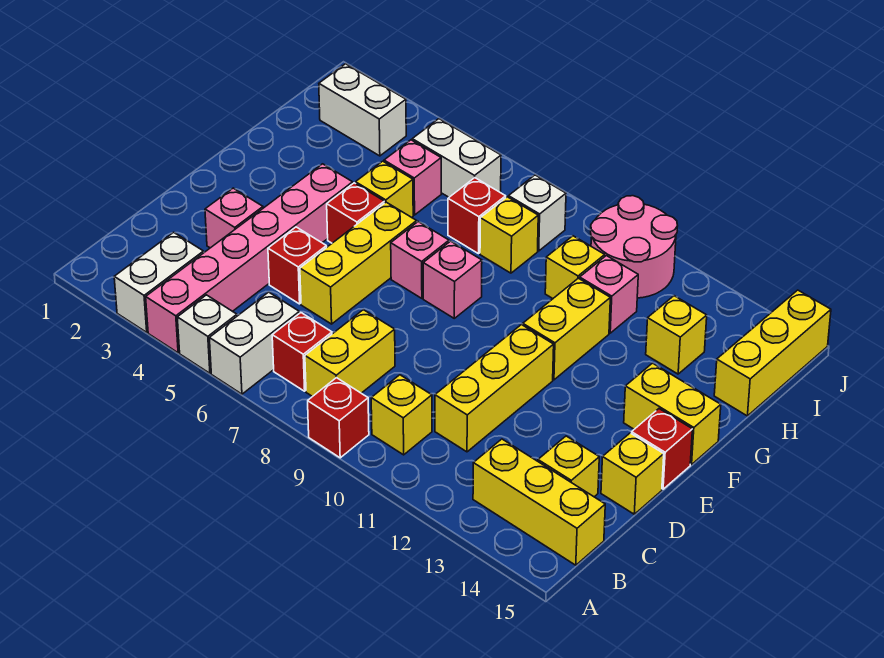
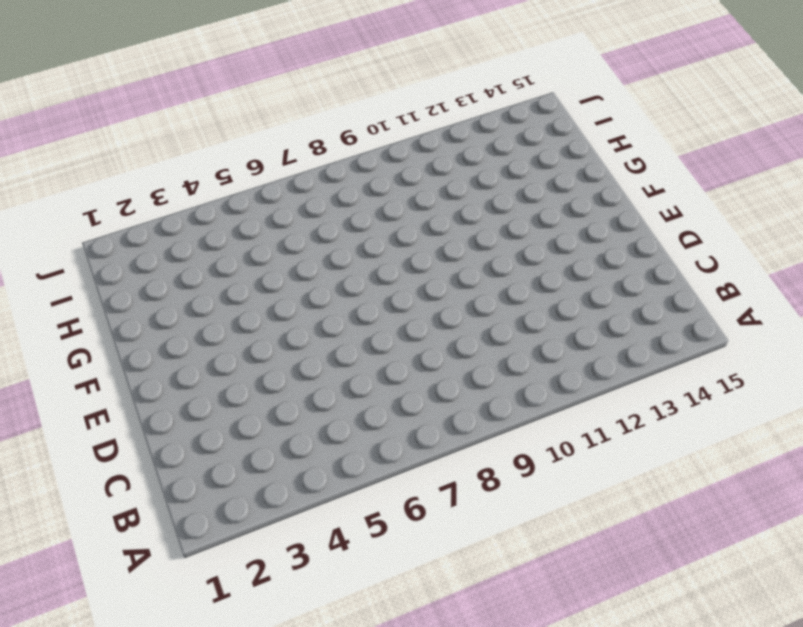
none -> white brick A3:B3 level 1
none -> pink brick A4:F4 level 1
none -> white brick A5 level 1
none -> white brick A6:B6 level 1

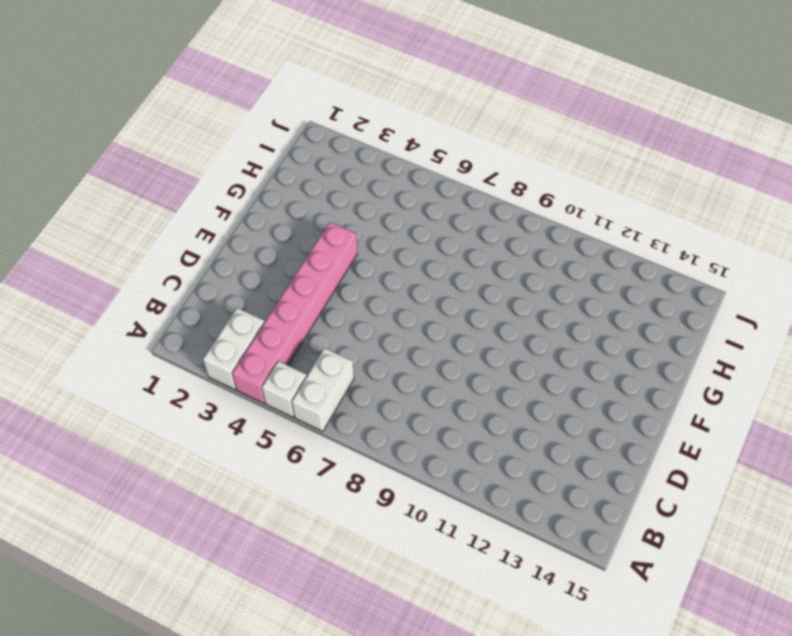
none -> red brick A9 level 1
none -> red brick B7 level 1
none -> yellow brick B8:C8 level 1
none -> yellow brick B10 level 1

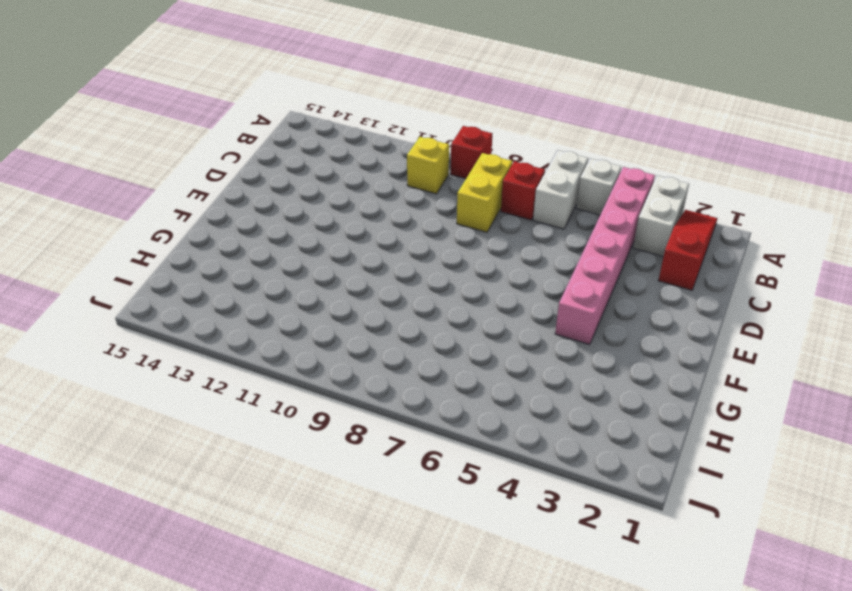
red slope A2:C2 level 1 top C -> none
none -> yellow brick B13:B15 level 1
none -> yellow brick C11:E11 level 1
none -> yellow brick C14 level 1
none -> pink brick D3 level 1

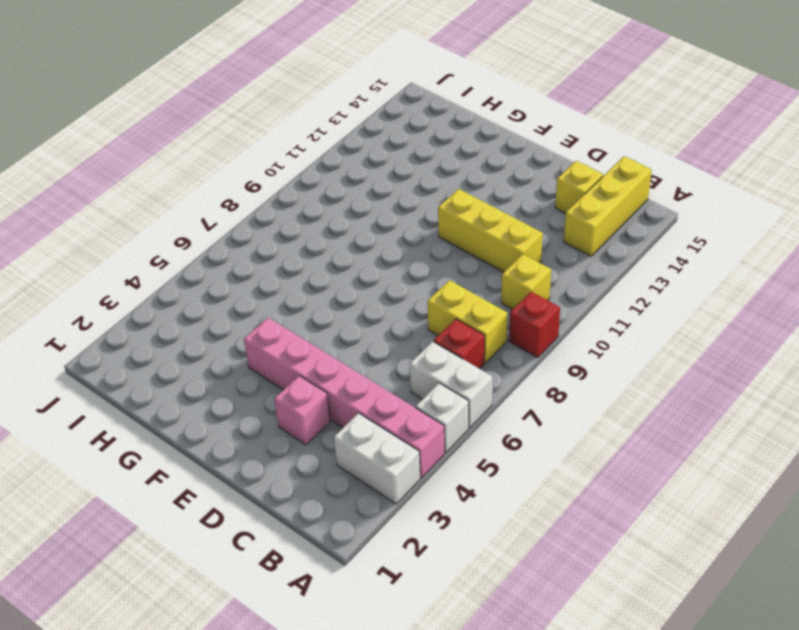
none -> red brick D5 level 1
none -> yellow brick D6:F6 level 1
none -> yellow brick D15 level 1
none -> red brick E15 level 1

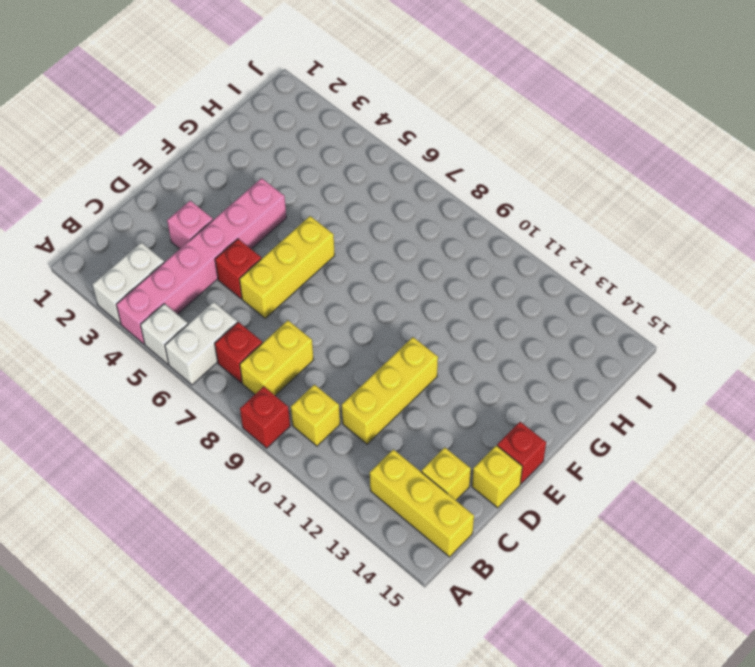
none -> red brick F5 level 1
none -> pink brick F7 level 1
none -> pink brick F8 level 1
none -> yellow brick F11:G11 level 1

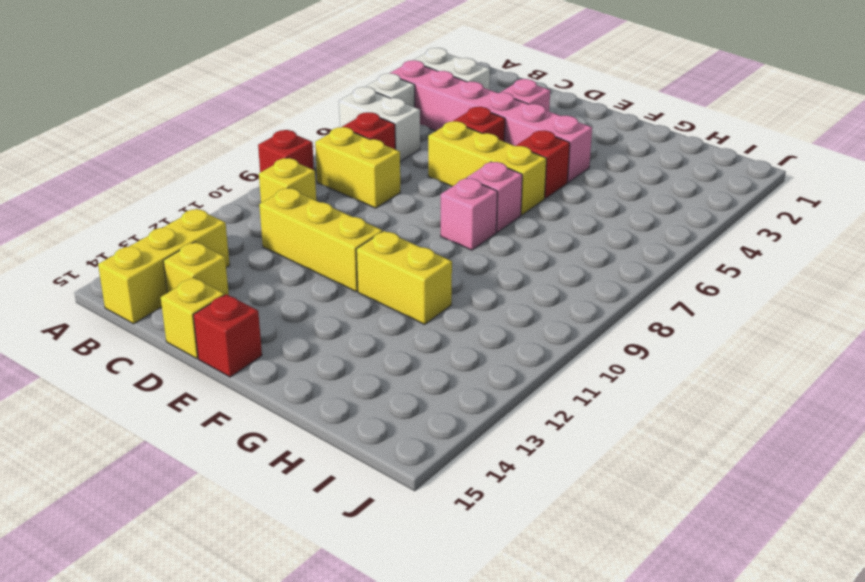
none -> yellow brick F14:F15 level 1
none -> yellow brick G5 level 1
none -> pink brick H5 level 1
none -> red brick H7 level 1

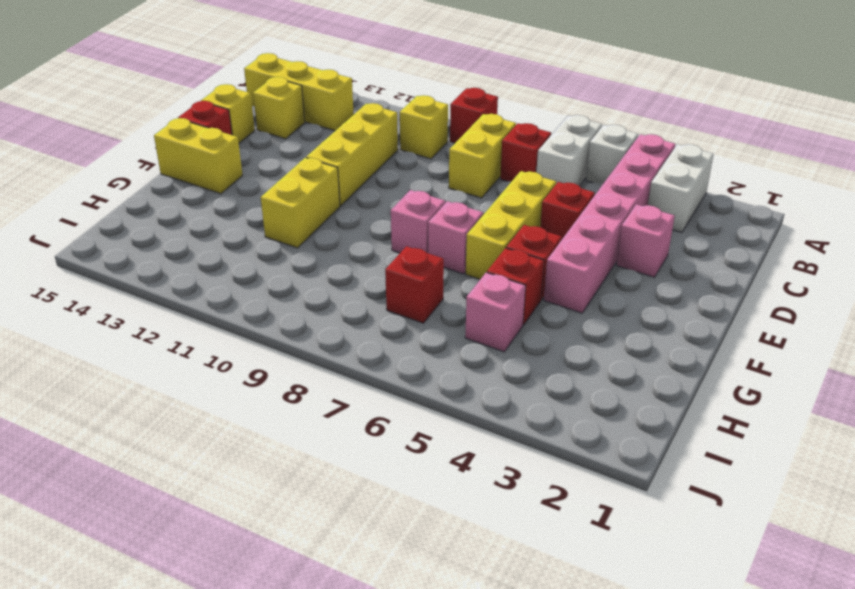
red brick G5 level 1 -> yellow brick G5 level 1
none -> yellow brick H8 level 1
none -> yellow brick H10 level 1
none -> pink brick H11 level 1
none -> yellow brick H13 level 1

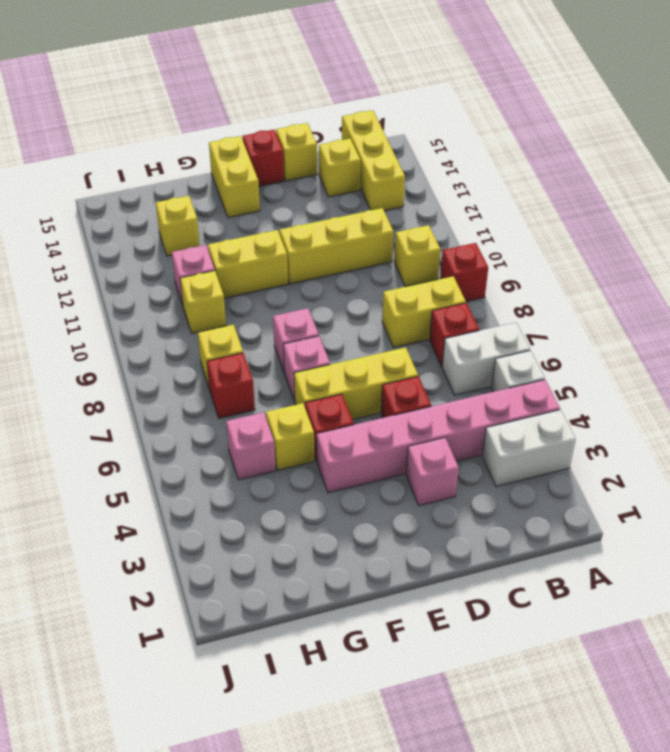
none -> yellow brick H15:J15 level 1
none -> white brick I2:I3 level 1
none -> white brick I5:I6 level 1
none -> white brick I8 level 1

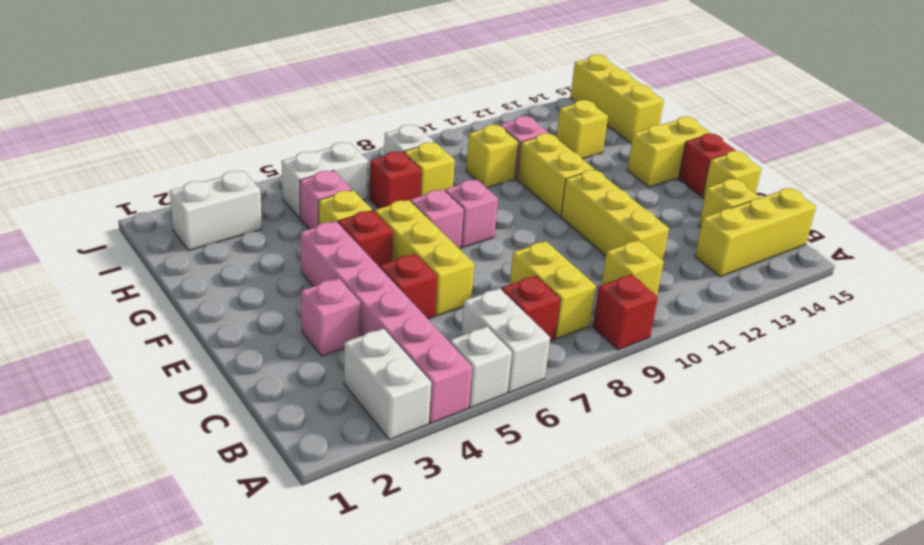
none -> pink round brick I10:J11 level 1

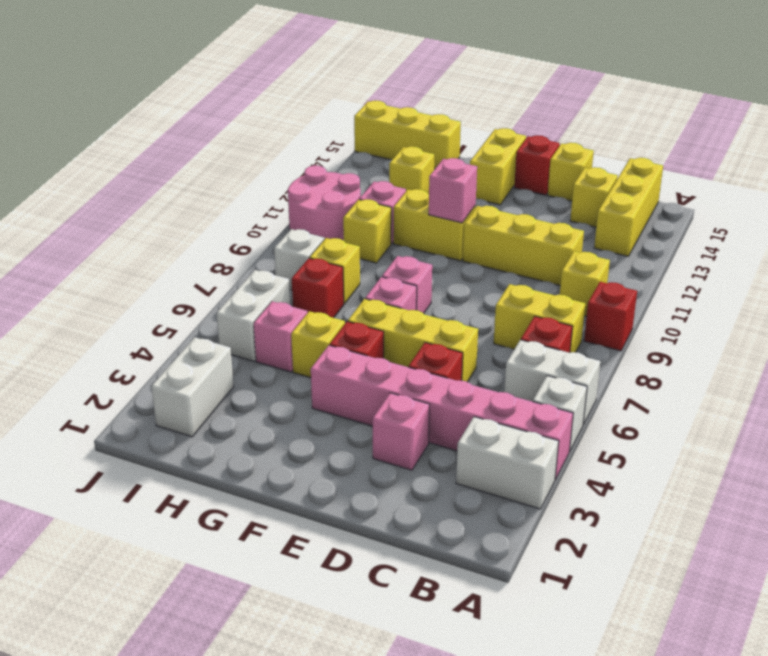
pink brick F11 level 2 -> none

